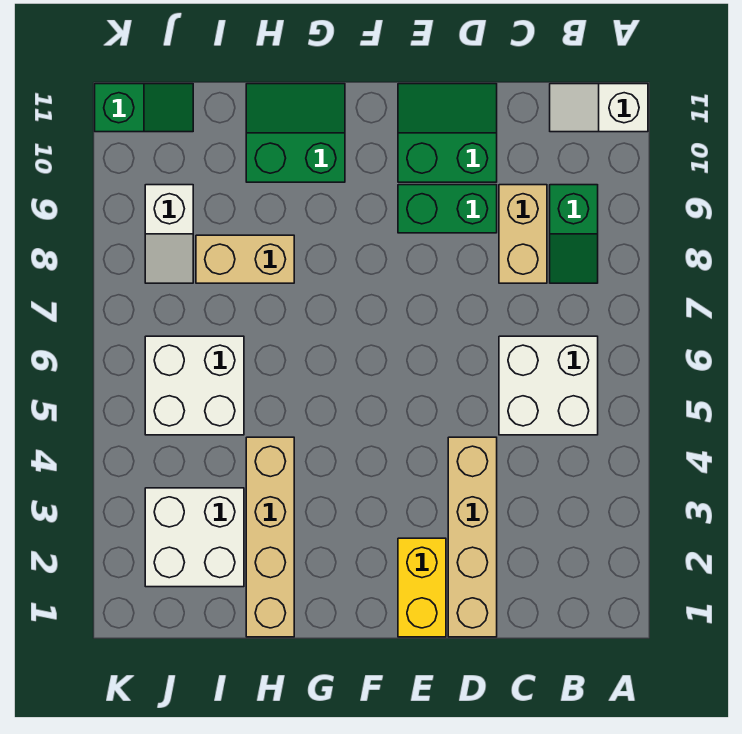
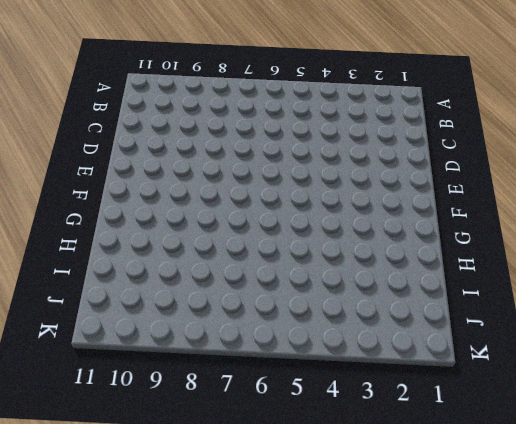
none -> white slope A11:B11 level 1 top A
none -> white brick B5:C6 level 1
none -> green slope B8:B9 level 1 top 9

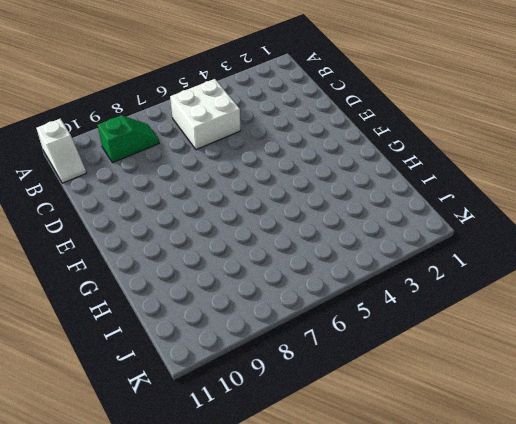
none -> tan brick C8:C9 level 1
none -> tan brick D1:D4 level 1
none -> green brick D9:E9 level 1

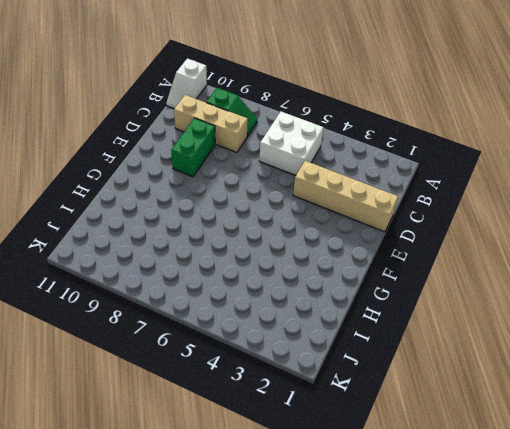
tan brick C8:C10 level 1 -> tan brick C8:C9 level 1
none -> green slope D10:E11 level 1 top 10
none -> yellow brick E1:E2 level 1
none -> green slope G10:H11 level 1 top 10

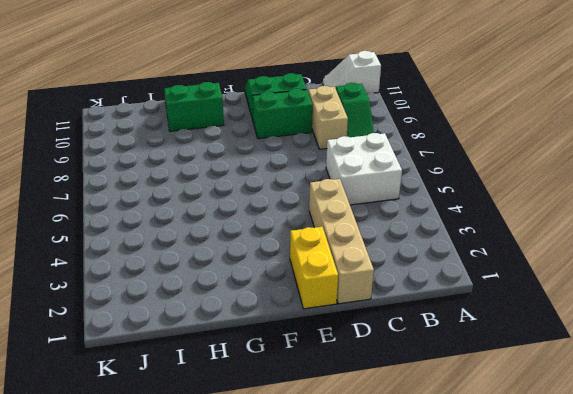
none -> tan brick H1:H4 level 1
none -> tan brick H8:I8 level 1
none -> white brick I2:J3 level 1

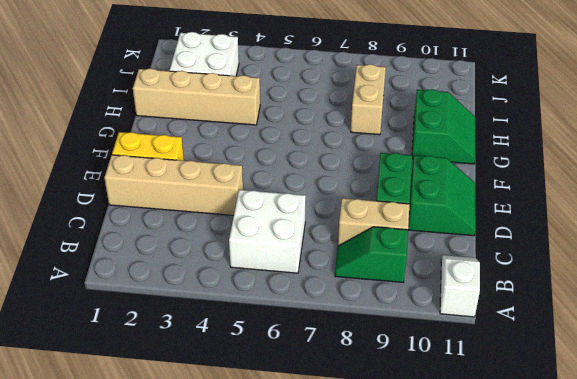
none -> white brick I5:J6 level 1
none -> white slope J8:J9 level 1 top 9
none -> green slope J11:K11 level 1 top K

